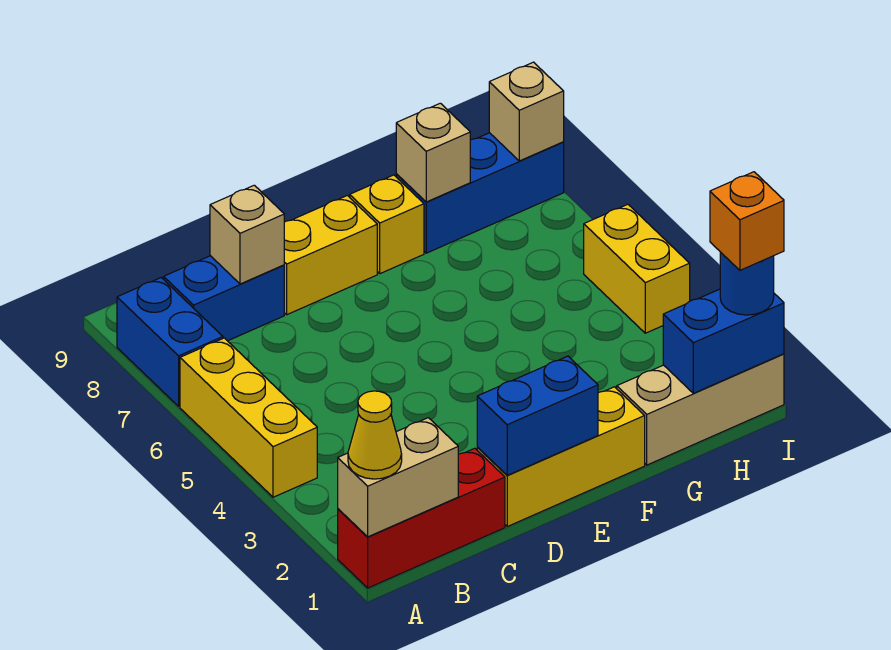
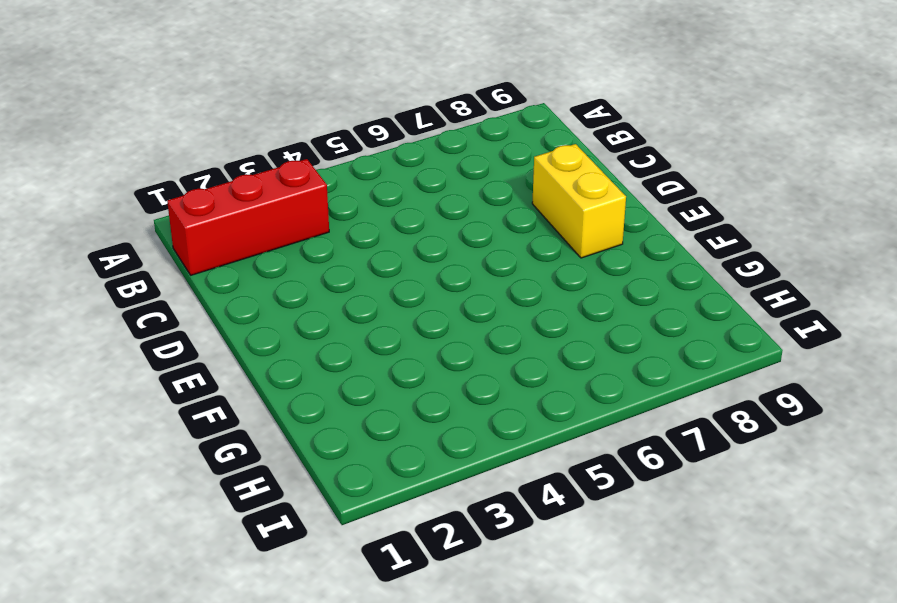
red brick B1:B3 level 1 -> red brick A1:C1 level 1
none -> yellow brick A4:A6 level 1
none -> blue brick A7:A8 level 1
none -> blue brick B8:C8 level 1

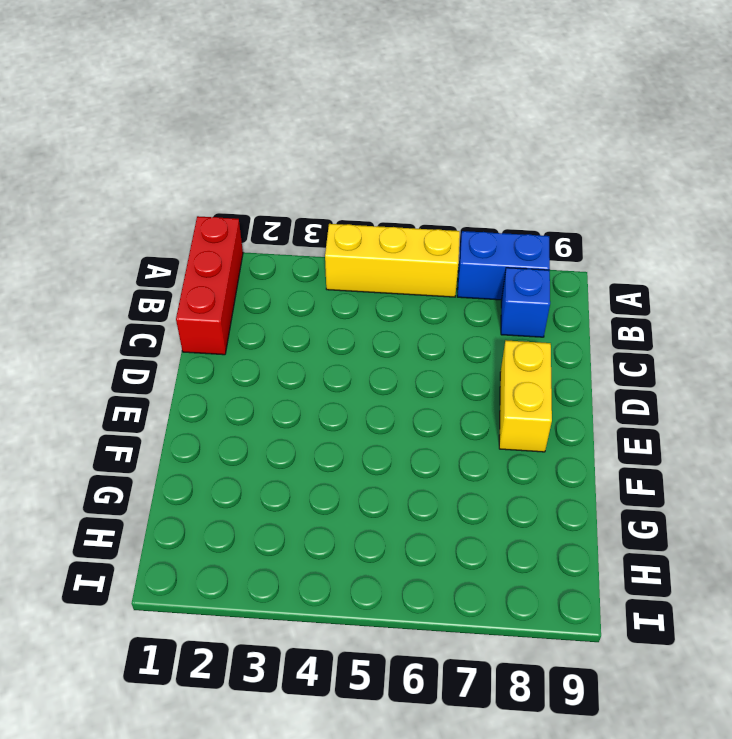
blue brick B8 level 1 -> blue brick B8:C8 level 1
none -> yellow brick D1:F1 level 1
none -> yellow brick F8 level 1
none -> tan brick G1:I1 level 1

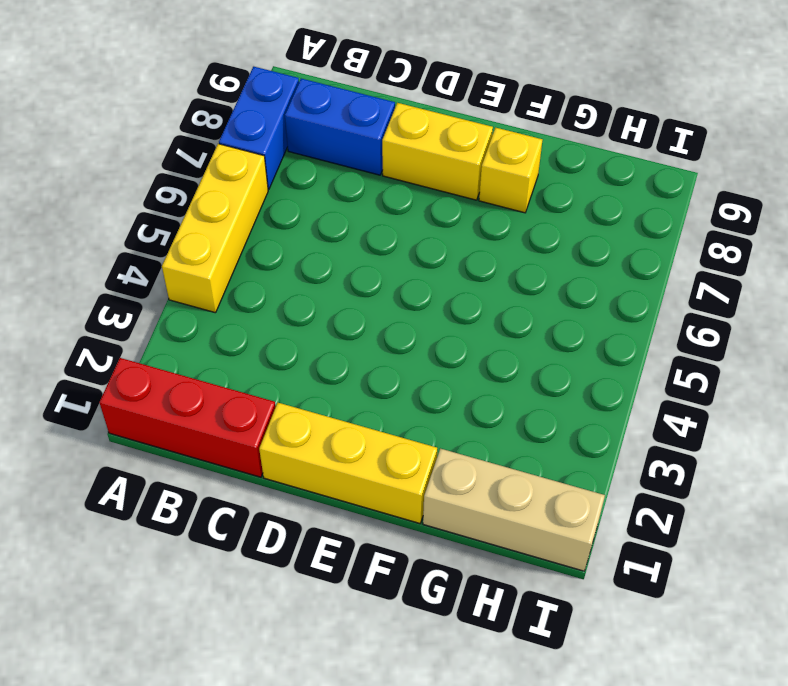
none -> blue brick G8:I8 level 1
none -> yellow brick I4:I5 level 1
none -> tan brick A1:B1 level 2

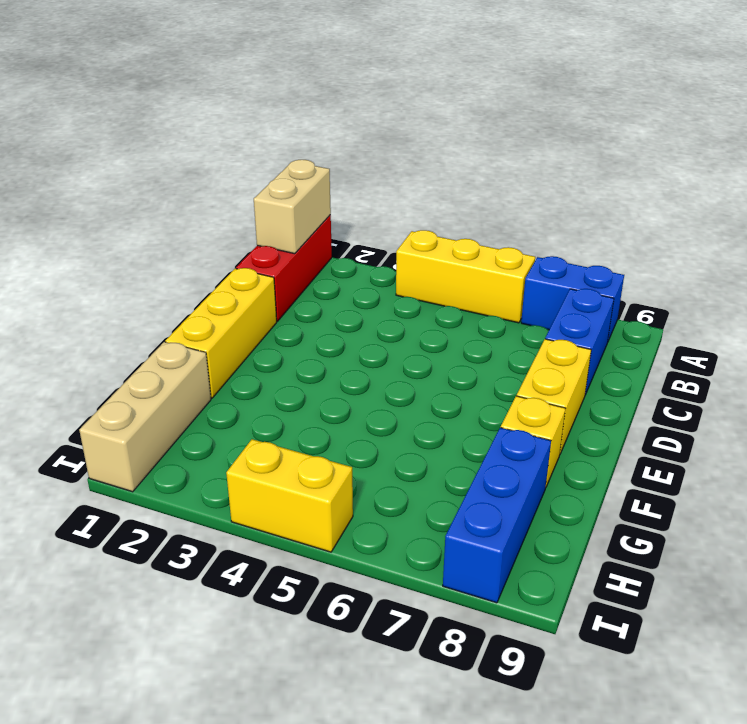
none -> tan brick C8 level 2
none -> blue brick D1:E1 level 2
none -> tan brick G8 level 2

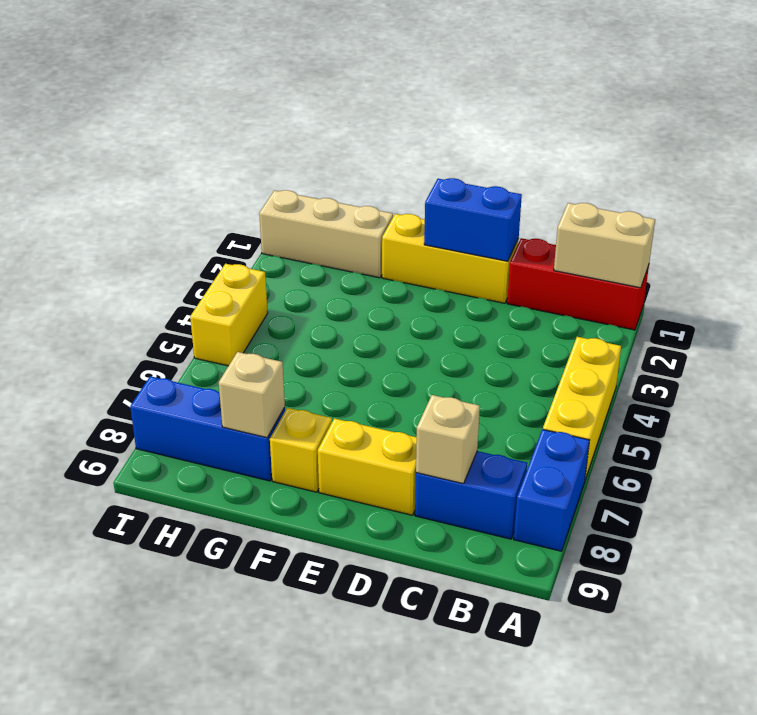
none -> blue brick H1:I1 level 2
none -> tan brick I8 level 2
none -> yellow cone A1 level 3

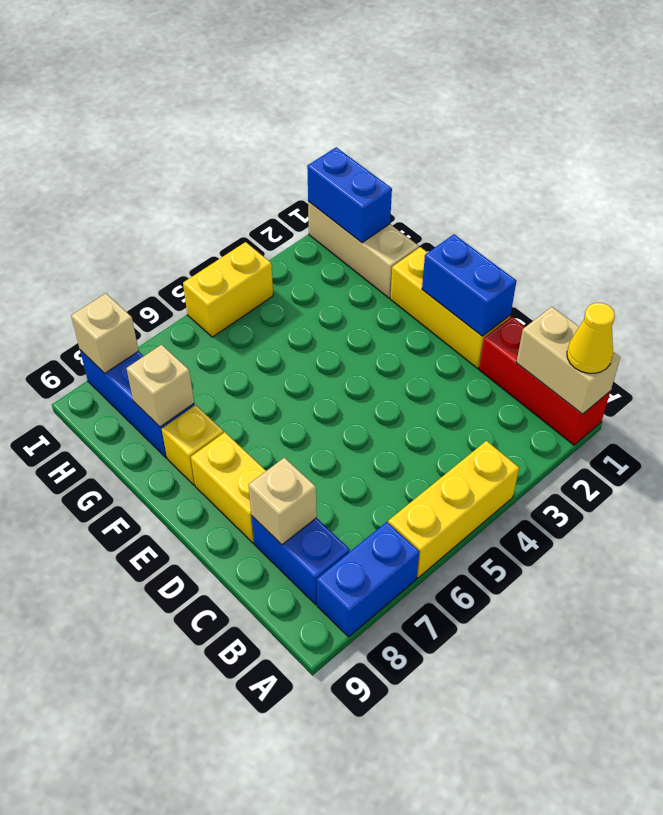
none -> blue round brick I1 level 3
none -> orange brick I1 level 4

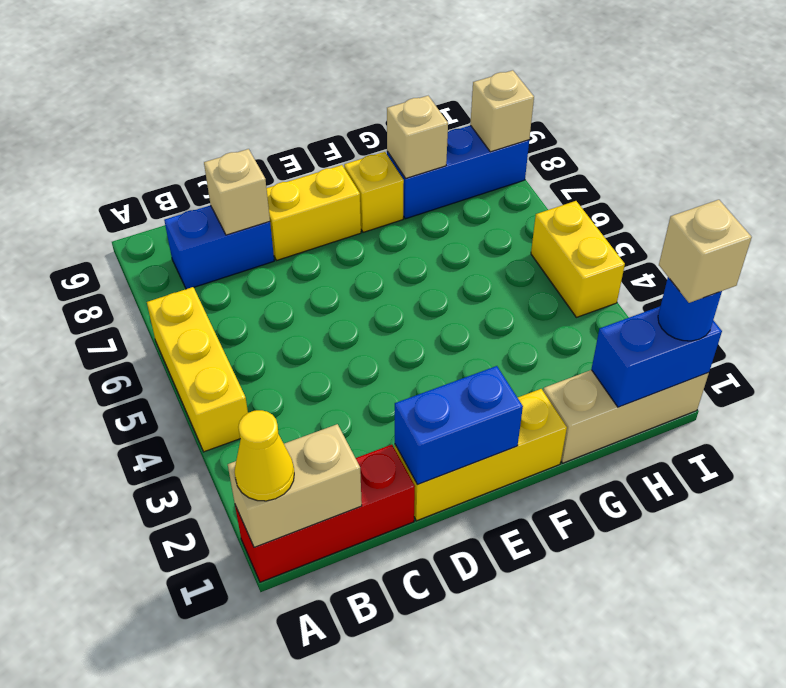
tan brick I1 level 4 -> orange brick I1 level 4
none -> blue brick A7:A8 level 1

